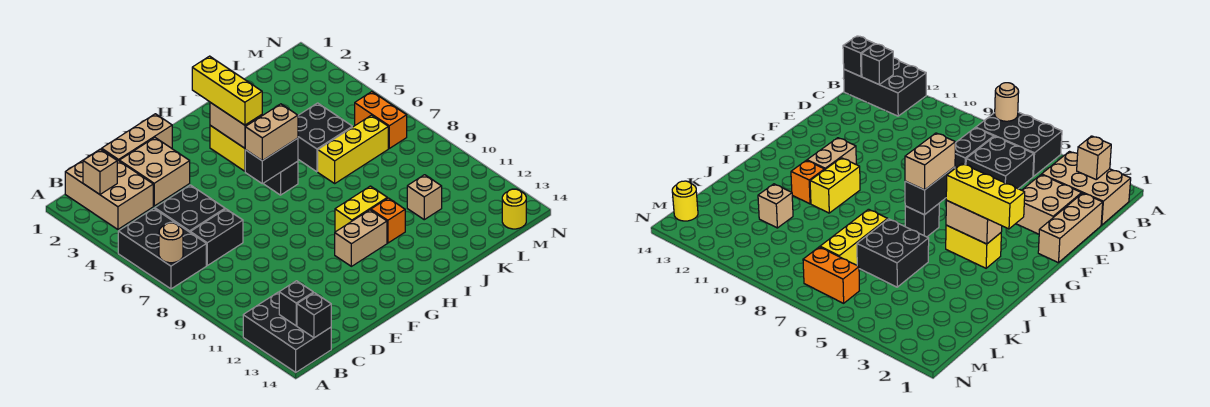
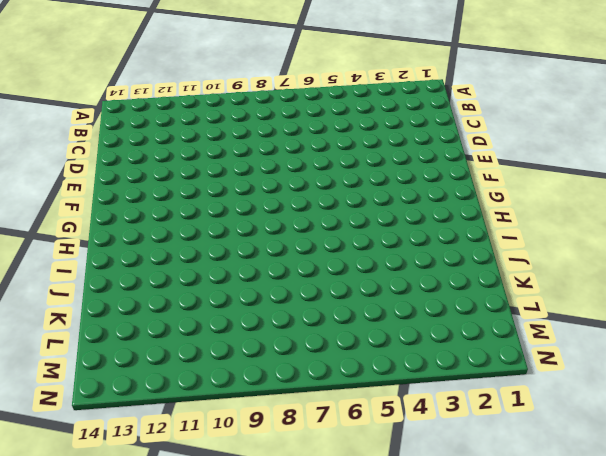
none -> black brick A5:B7 level 1
none -> black brick A12:B14 level 1
none -> tan brick B1:C3 level 1

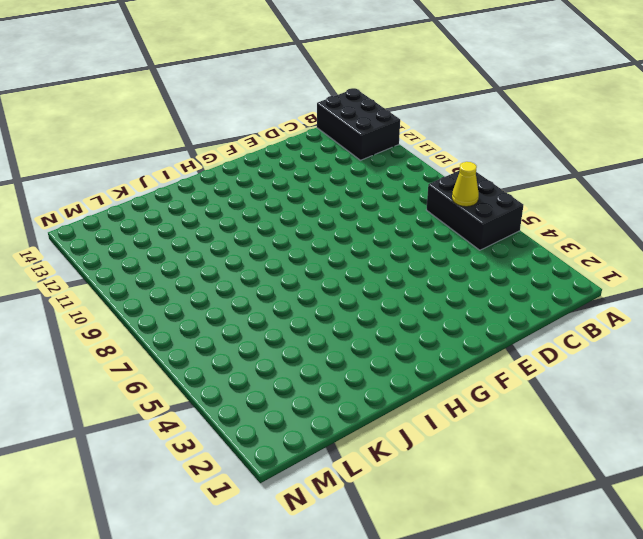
yellow cone B6 level 2 -> none
none -> tan brick B1:C3 level 1
none -> black brick C5:D6 level 1
none -> black brick C7:D7 level 1

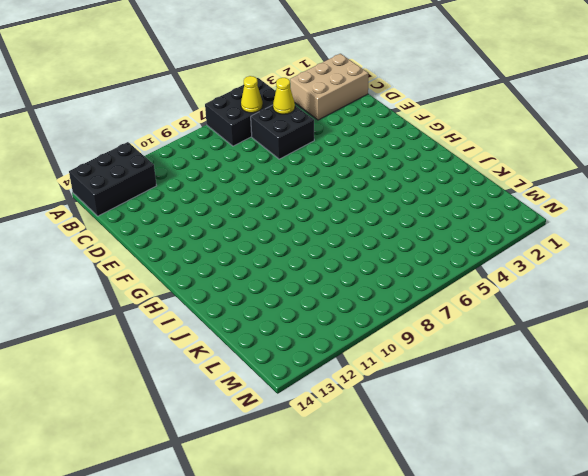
yellow cone B6 level 2 -> none
yellow cone C5 level 2 -> none
none -> black brick C7:D7 level 1
none -> tan brick D1:F1 level 1
none -> tan brick D2:E3 level 1

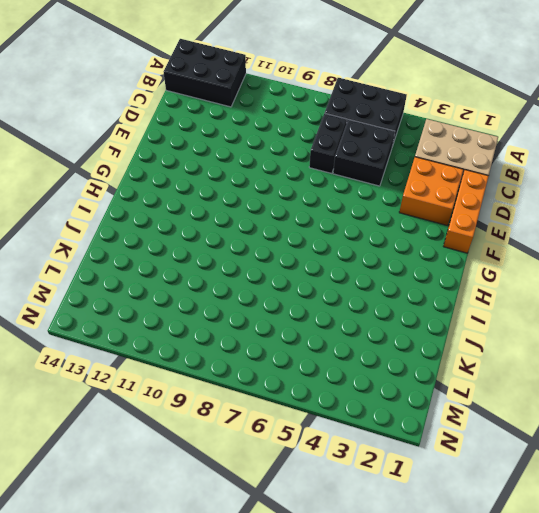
orange brick D1:F1 level 1 -> tan brick D1:F1 level 1
orange brick D2:E3 level 1 -> tan brick D2:E3 level 1
none -> tan brick G11:H11 level 1
none -> yellow brick H3:H4 level 1
none -> black brick H6 level 1

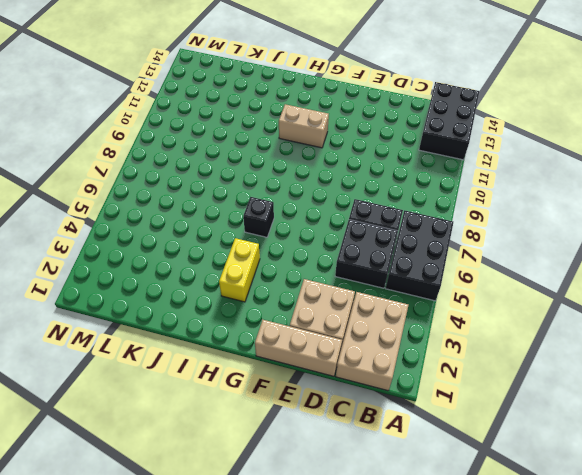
none -> yellow brick H10:I10 level 1
none -> orange brick I11 level 1
none -> black brick J5:K6 level 1

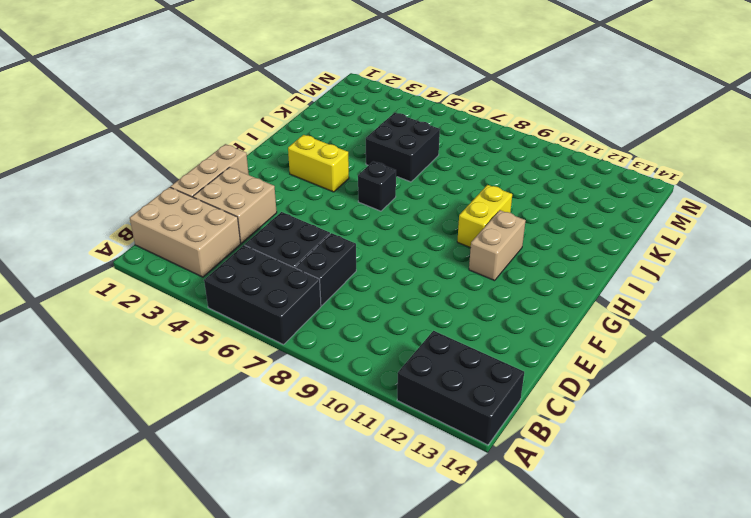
none -> orange brick I11 level 1
none -> yellow brick J7:L7 level 1
none -> tan brick K11 level 1

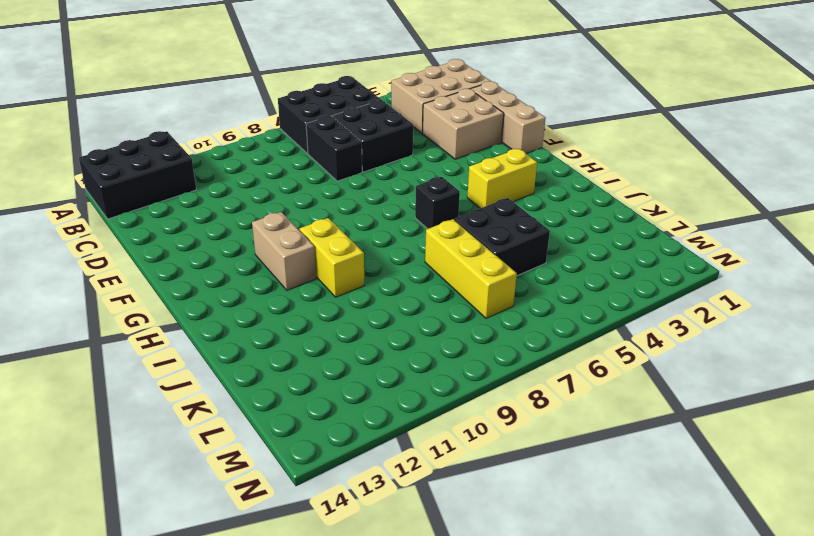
none -> orange brick I11 level 1
none -> tan brick K11 level 1
none -> orange brick M6:M7 level 1

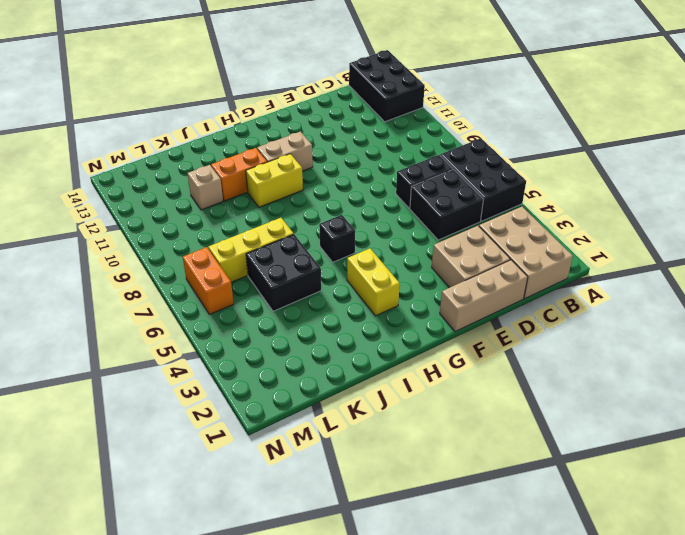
orange brick I11:J11 level 1 -> orange brick I11 level 1
none -> yellow round brick M14 level 1
none -> tan round brick A7 level 2
none -> tan brick B2 level 2

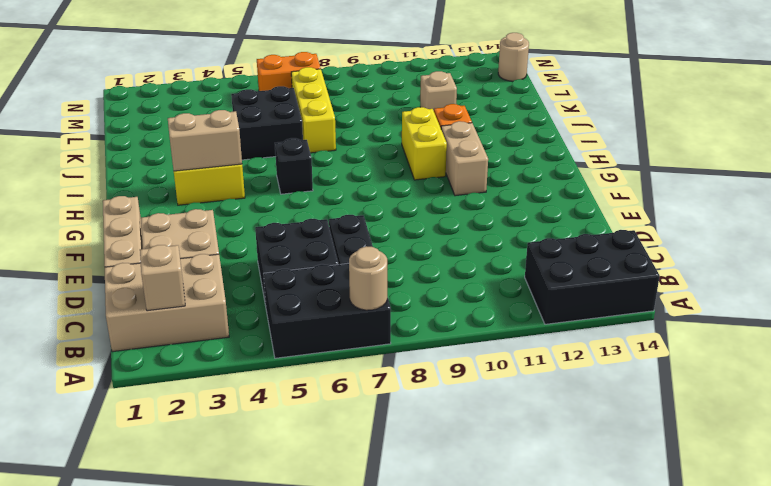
tan round brick M14 level 1 -> yellow round brick M14 level 1
none -> black brick B13 level 2
none -> black brick B14 level 2
none -> black brick G6:H6 level 2

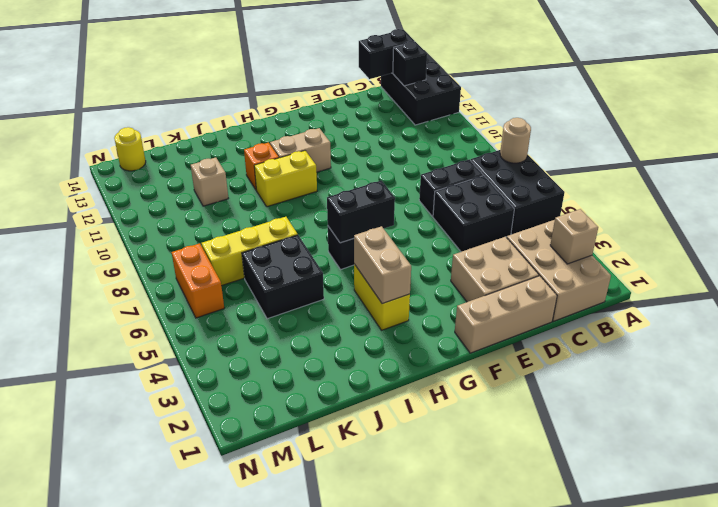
black brick B14:C14 level 2 -> black brick B14 level 2
none -> tan brick G6:H6 level 3
none -> yellow brick H2:H4 level 3

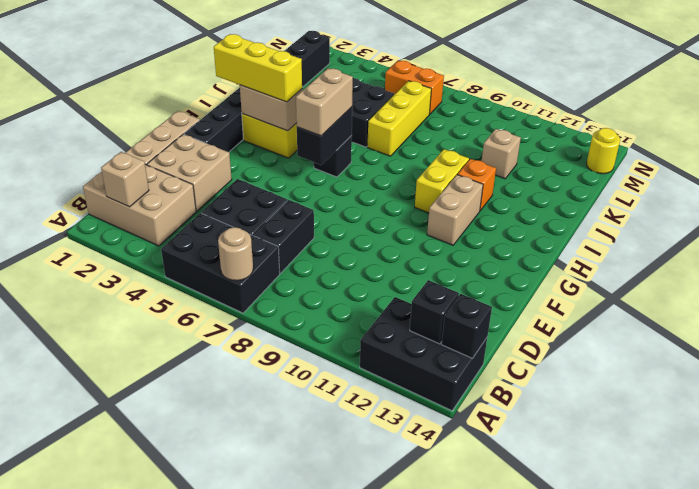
black brick F2:M2 level 1 -> none

